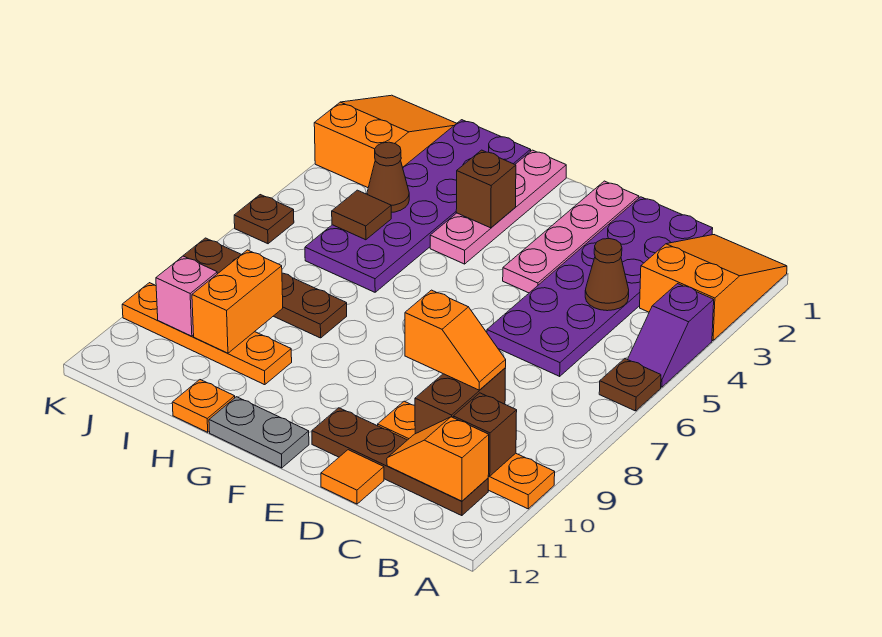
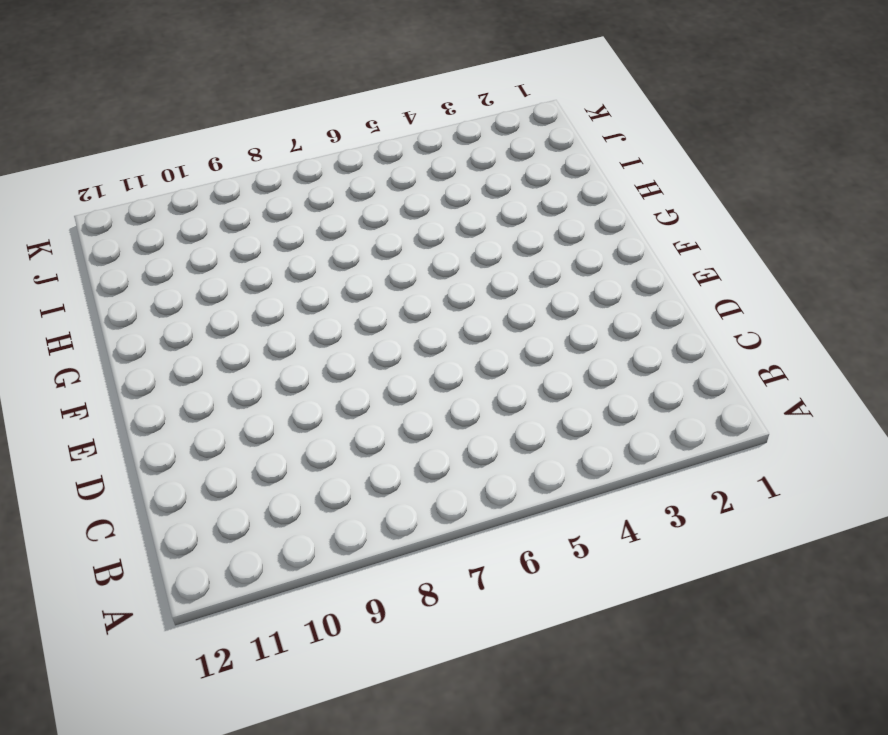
none -> orange slope A1:B3 level 1 top 3
none -> purple slope A4:A5 level 1 top 4
none -> brown plate A6 level 1

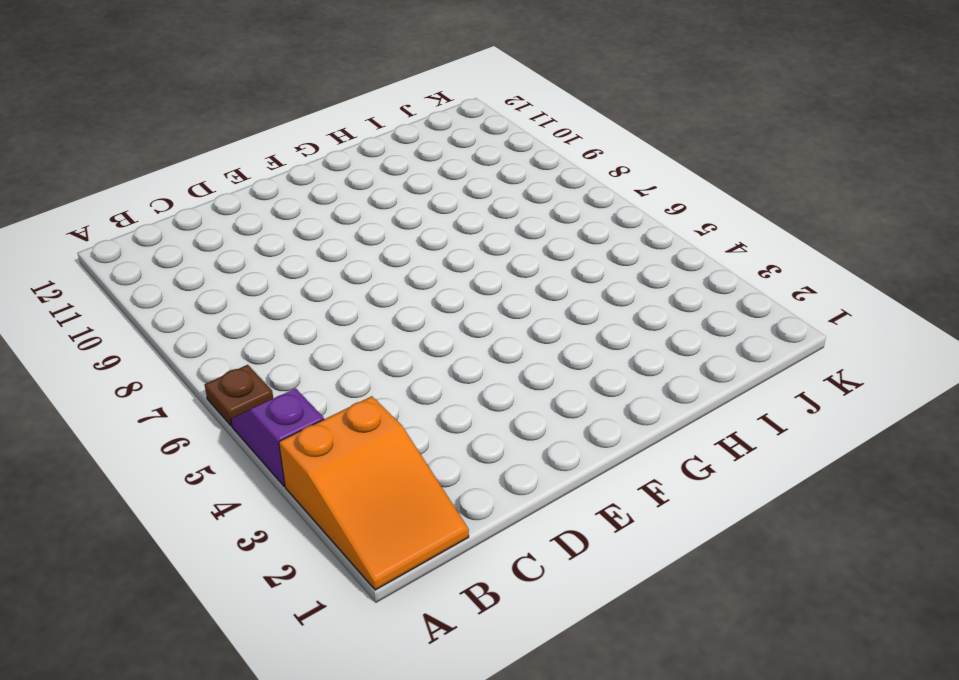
none -> orange plate A10:D10 level 1
none -> brown plate B11:E11 level 1
none -> purple plate C1:D6 level 1

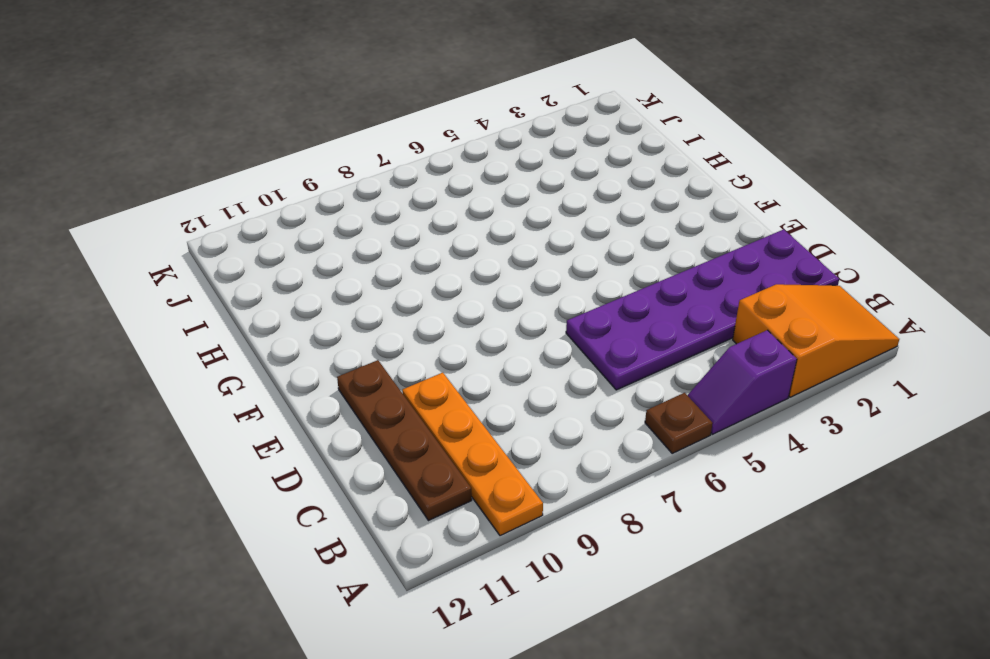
none -> orange tile D12 level 1
none -> pink plate E1:E4 level 1
none -> grey plate F12:G12 level 1

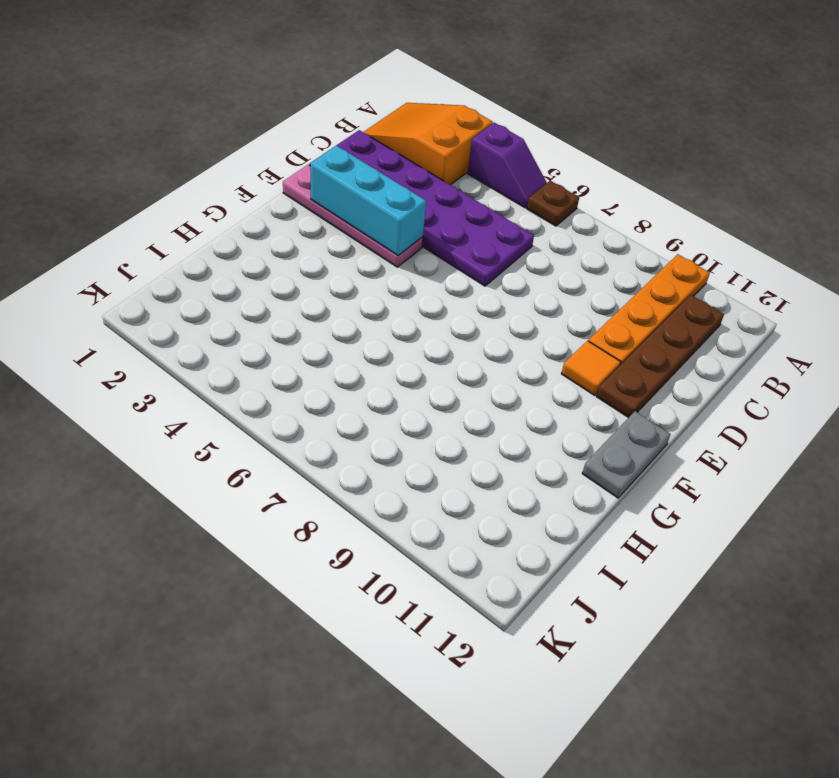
cyan brick E2:E4 level 2 -> none
orange tile E10 level 1 -> orange tile D12 level 1
none -> pink plate G1:G4 level 1
none -> purple plate H1:I6 level 1
none -> brown plate H8:K8 level 1

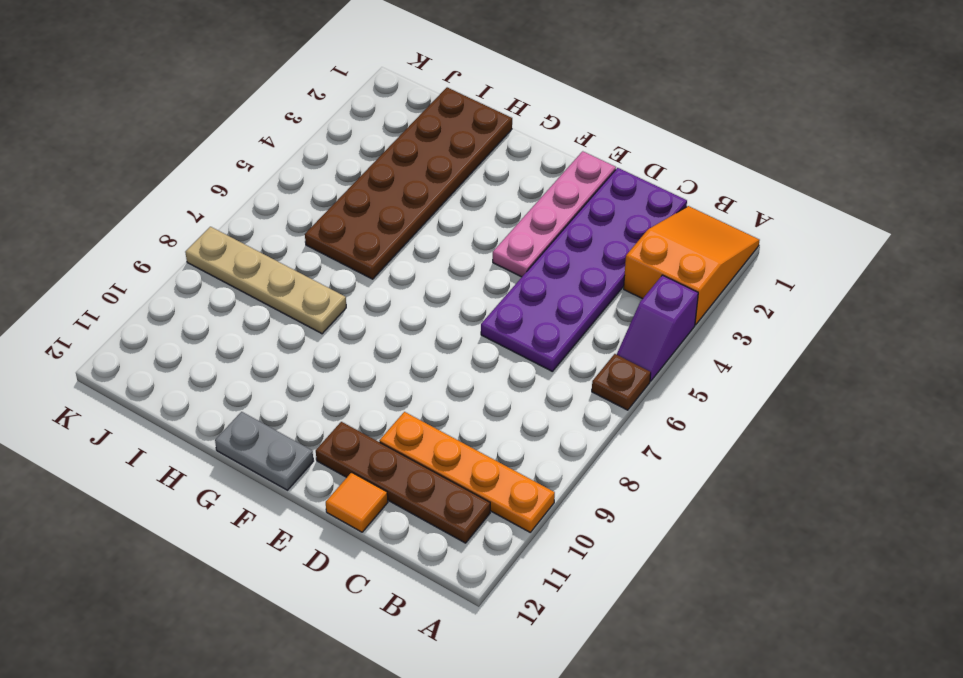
brown plate H1:I6 level 1 -> purple plate H1:I6 level 1
tan plate H8:K8 level 1 -> brown plate H8:K8 level 1
none -> pink plate G1:G4 level 1
none -> orange plate H10:K10 level 1
none -> orange plate H12 level 1

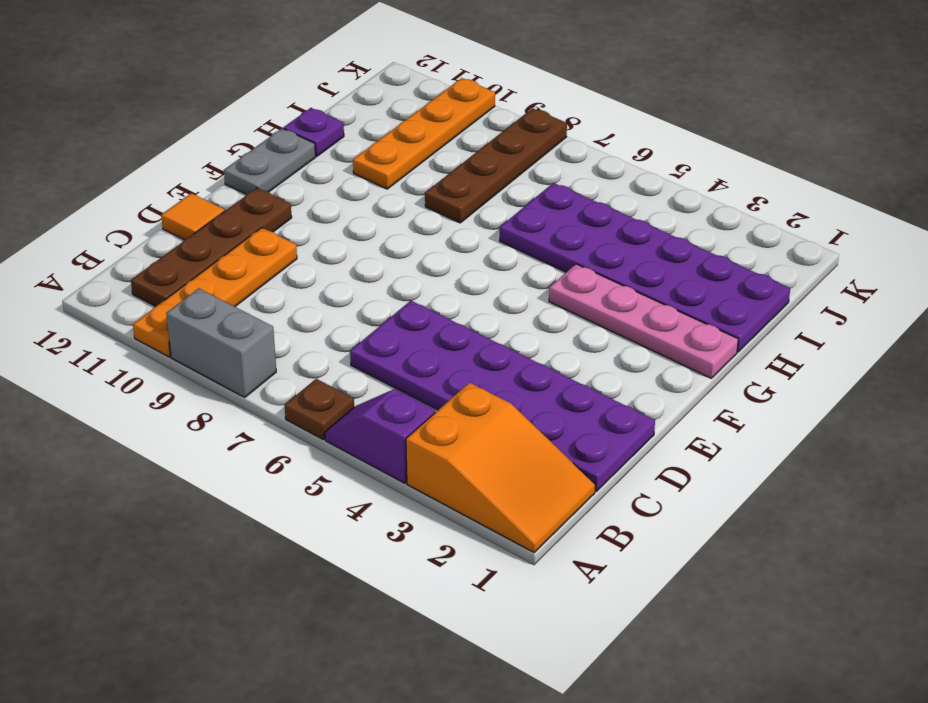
grey brick A8:A9 level 1 -> none
purple plate H12 level 1 -> orange plate H12 level 1
none -> pink plate E1:E4 level 1
none -> orange slope J1:K3 level 1 top 3
none -> brown plate K6 level 1

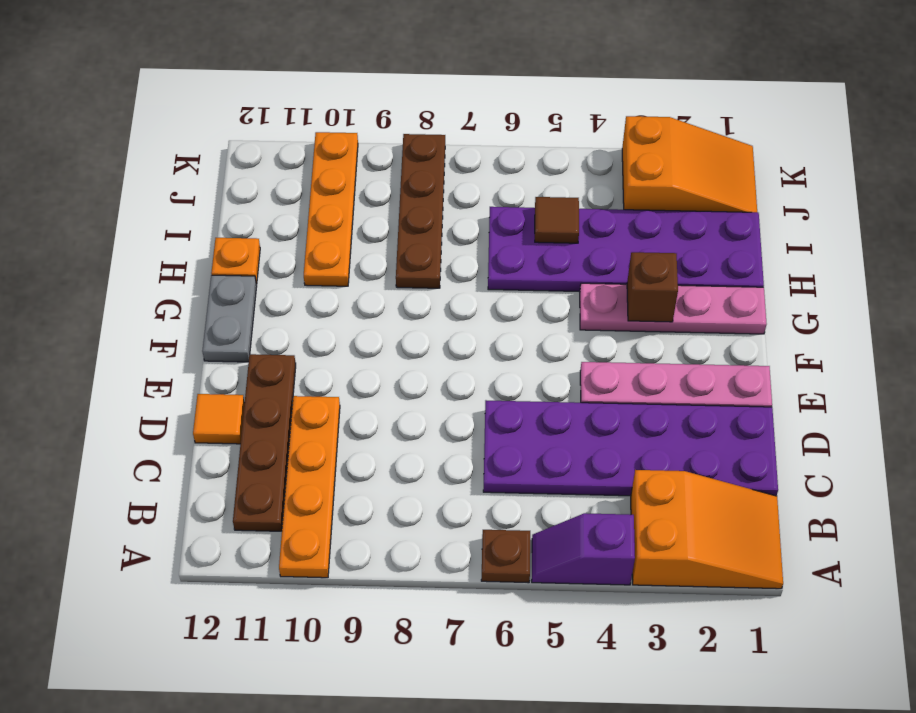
none -> brown plate K6 level 1
none -> brown brick B10 level 2
none -> orange slope B11:C11 level 2 top B

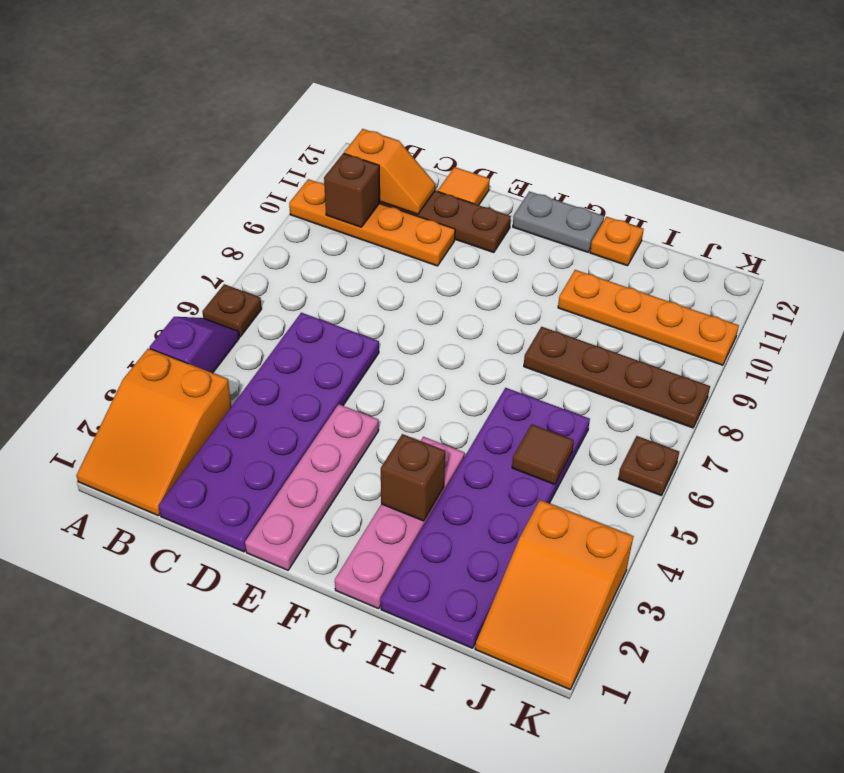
none -> brown cone C4 level 2
none -> brown brick C9:C10 level 2
none -> brown cone I4 level 2

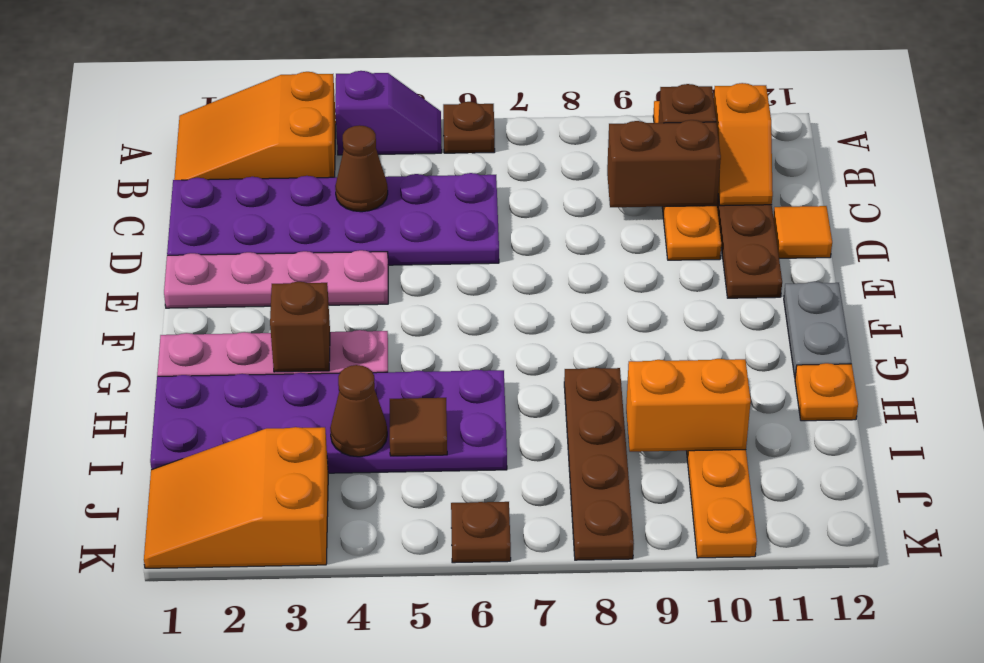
none -> pink brick J10 level 2
none -> orange slope C9:D9 level 3 top D

